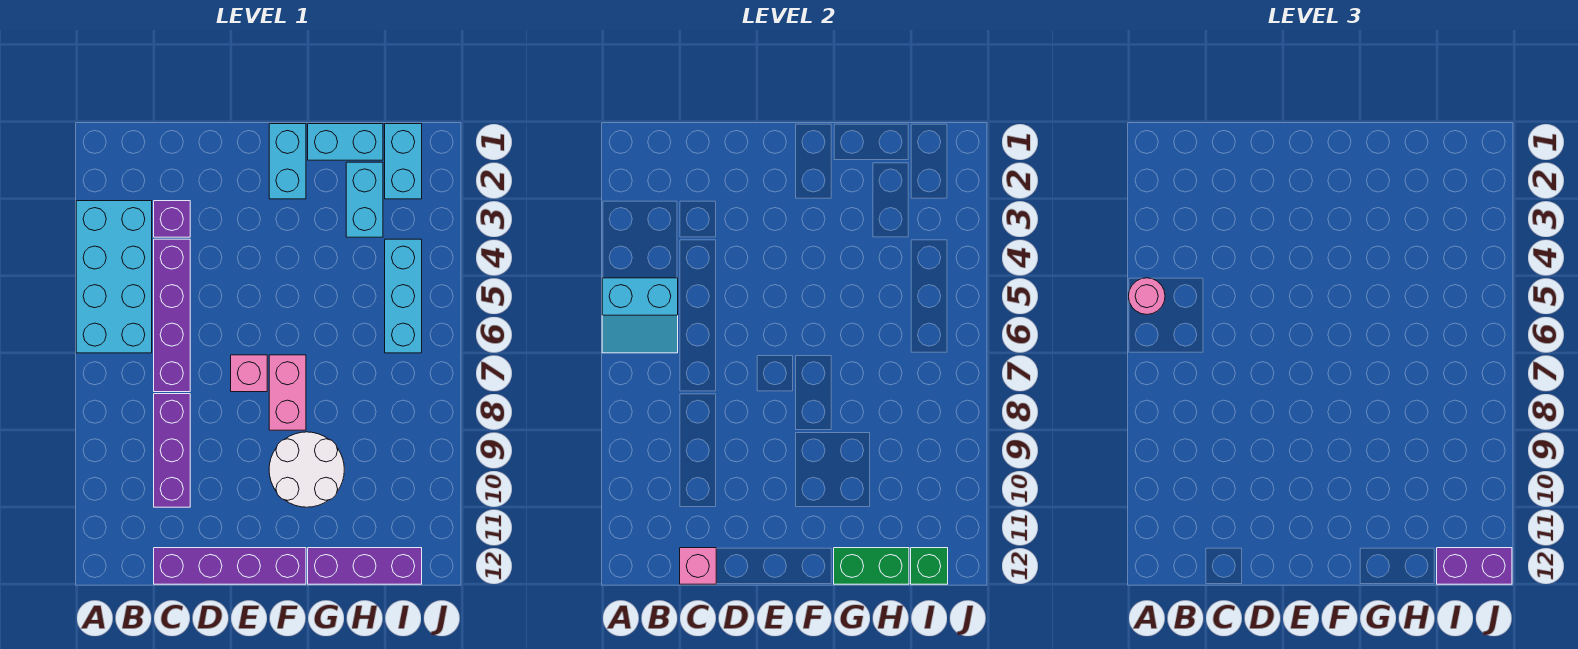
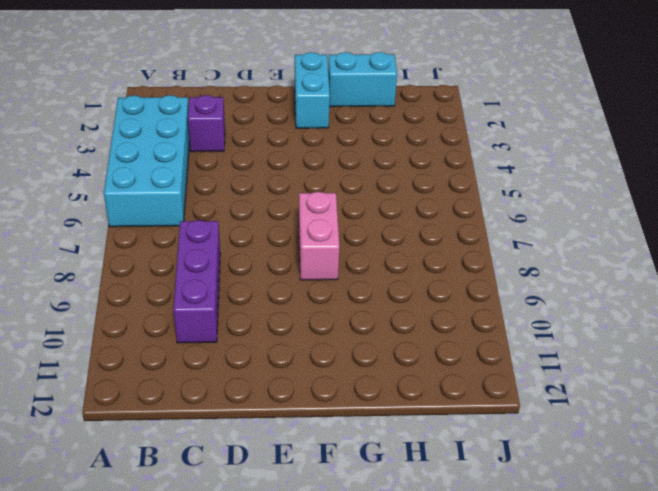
none -> purple brick C4:C7 level 1
none -> purple brick C12:F12 level 1
none -> pink brick E7 level 1

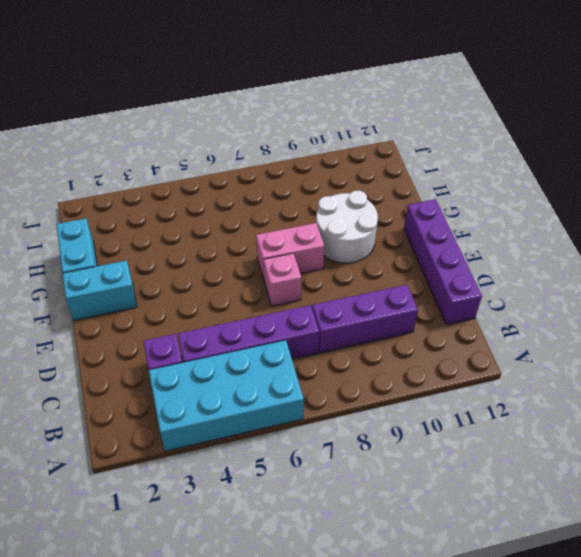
none -> purple brick G12:I12 level 1
none -> cyan brick H2:H3 level 1
none -> cyan brick I1:I2 level 1

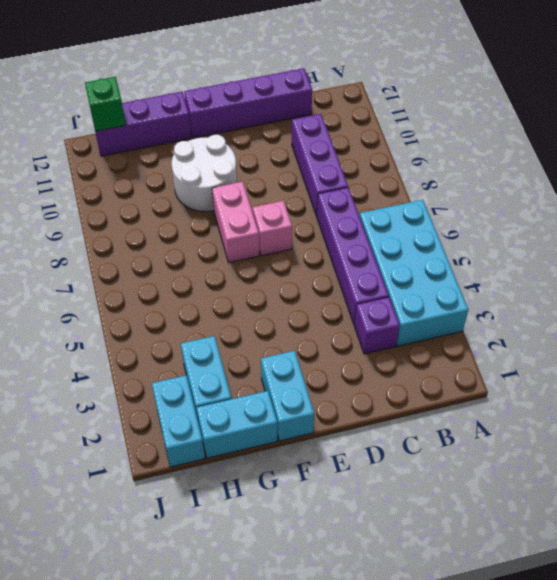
none -> cyan brick I4:I6 level 1
none -> cyan slope A5:B6 level 2 top 5
none -> pink brick C12 level 2

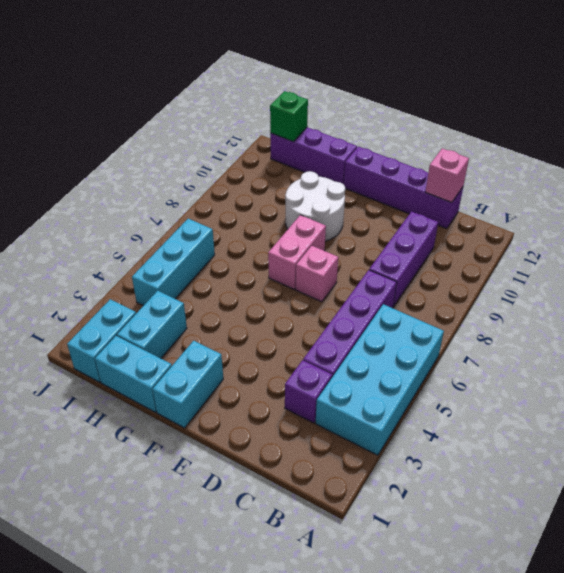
none -> cyan slope A5:B6 level 2 top 5
none -> green brick G12:H12 level 2
none -> pink round brick A5 level 3

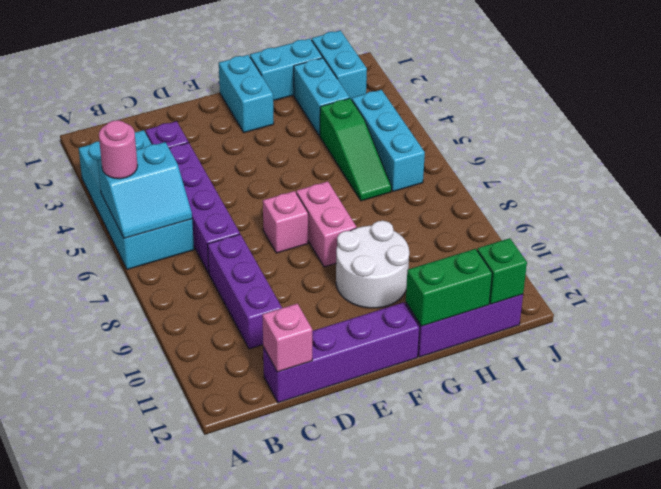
green slope H4:H6 level 1 top 4 -> none
none -> purple brick I12:J12 level 3

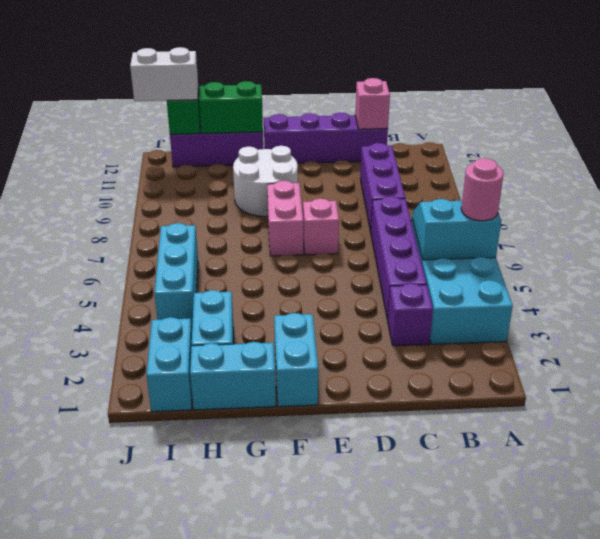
white brick I12:J12 level 3 -> purple brick I12:J12 level 3

